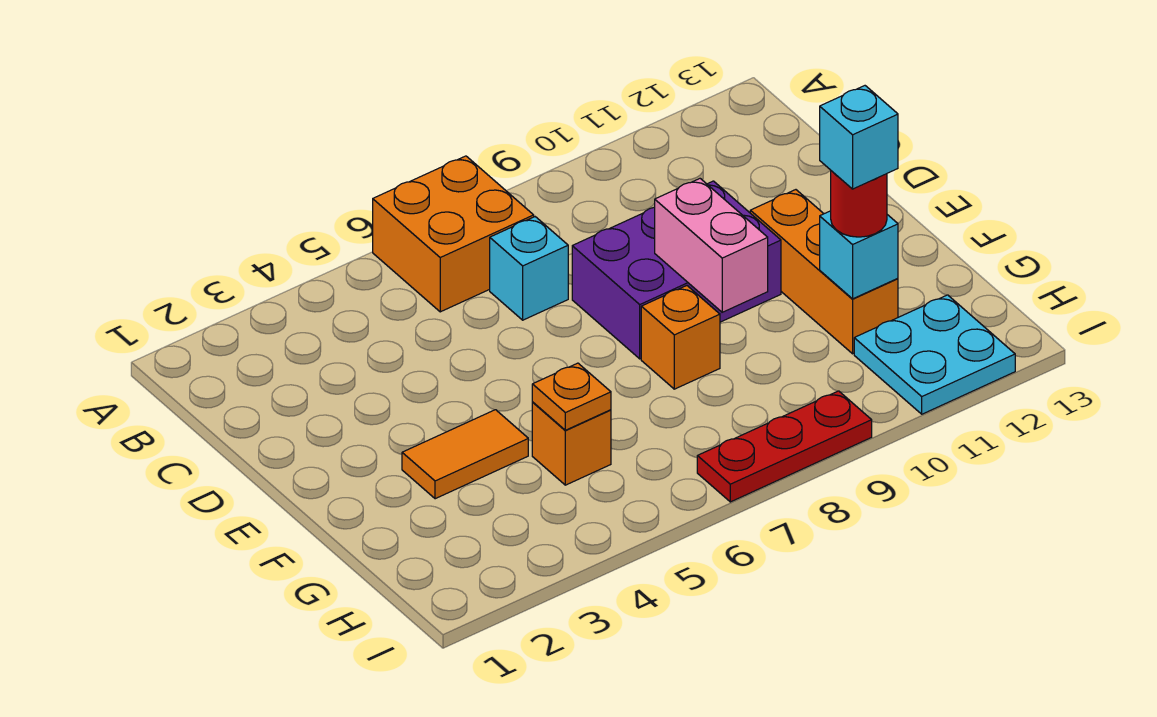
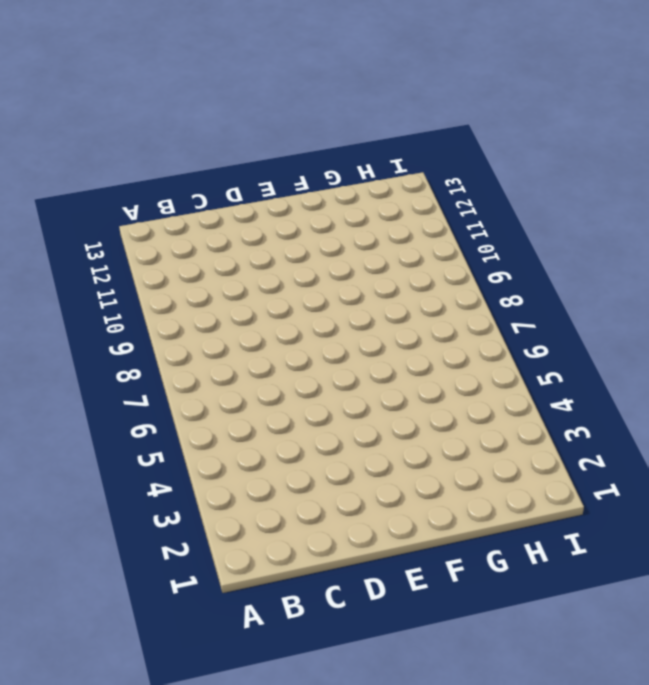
none -> orange brick A6:B7 level 1
none -> cyan brick C7 level 1
none -> purple brick D8:E10 level 1

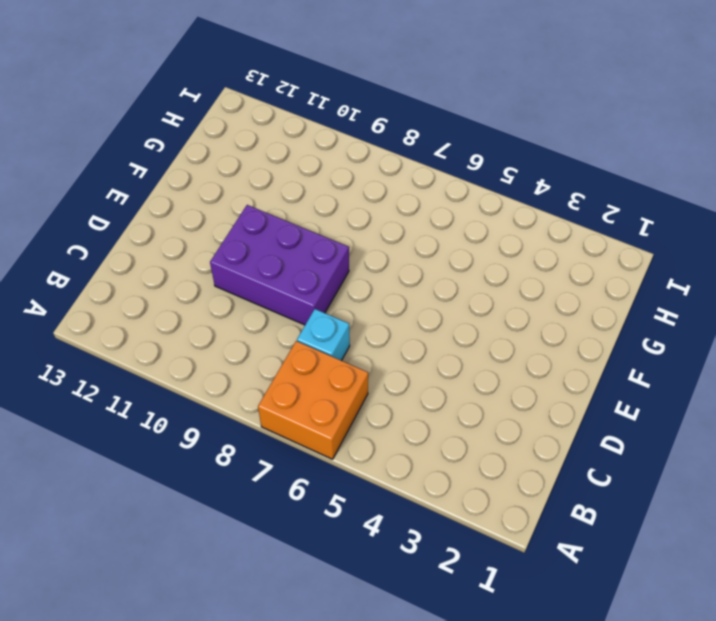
none -> orange brick E11:G11 level 1
none -> orange tile F3:F4 level 1
none -> orange brick F8 level 1

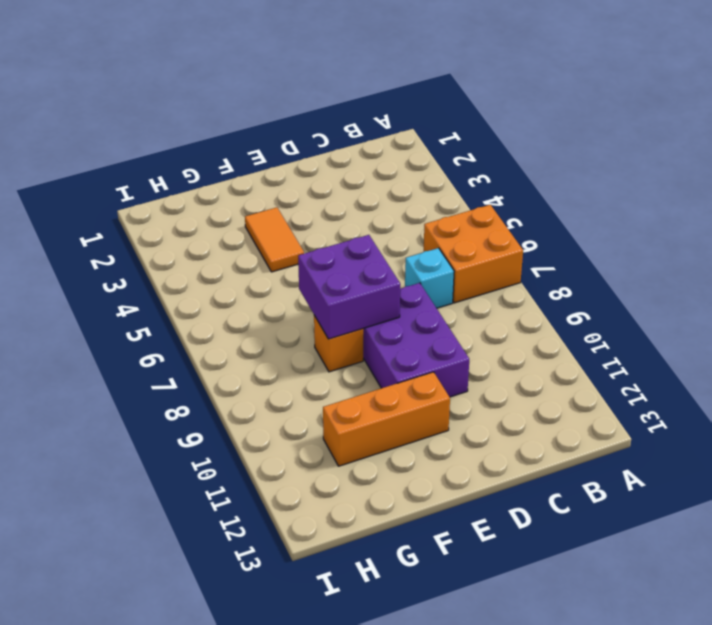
purple brick E7:F8 level 2 -> none
none -> orange brick G5 level 1
none -> cyan plate H11:I12 level 1
none -> red plate I7:I9 level 1

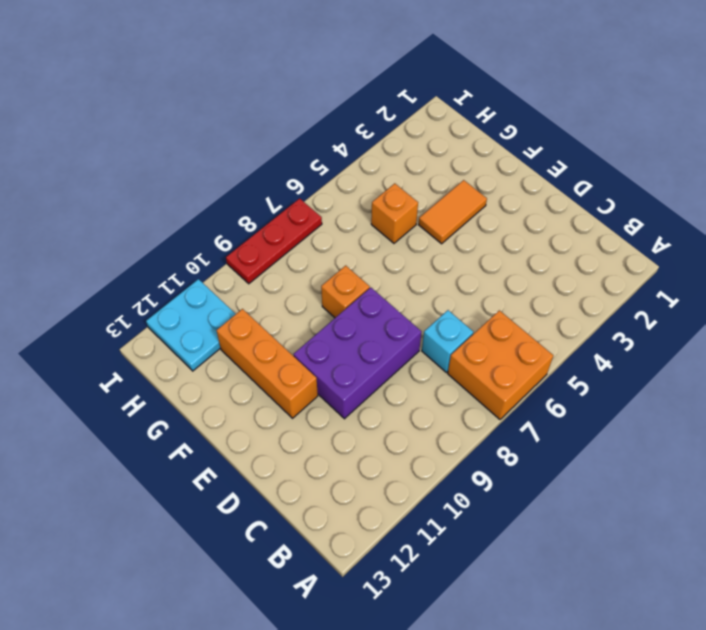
none -> pink brick E9:F9 level 2
none -> orange plate G5 level 2
none -> cyan brick G11 level 2

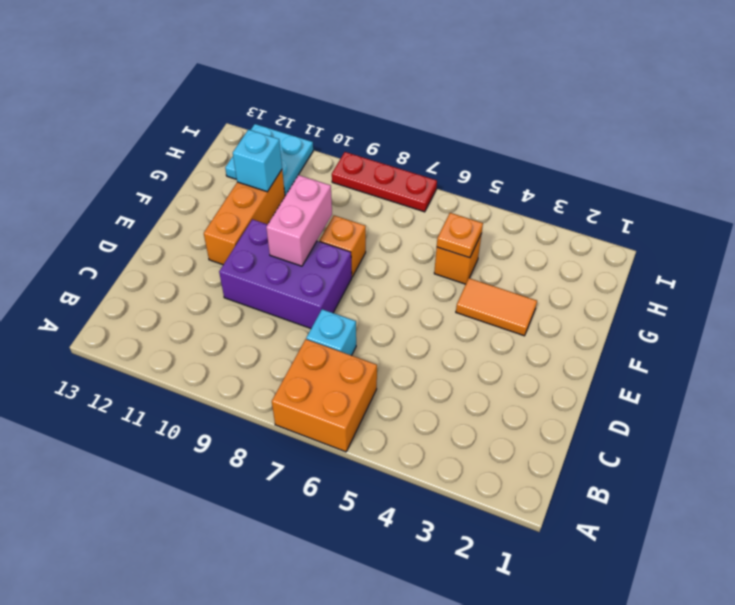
none -> red round brick G11 level 3
none -> cyan brick G11 level 4

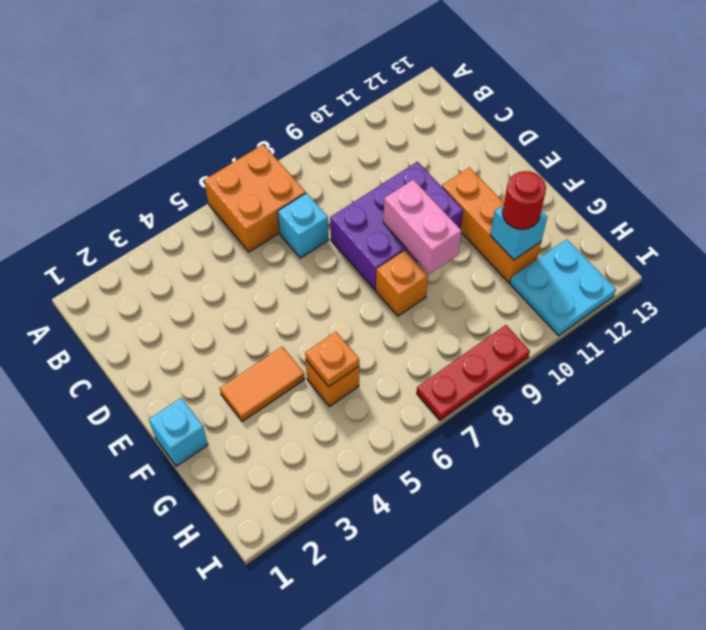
cyan brick F1 level 1 -> cyan brick G11 level 4

